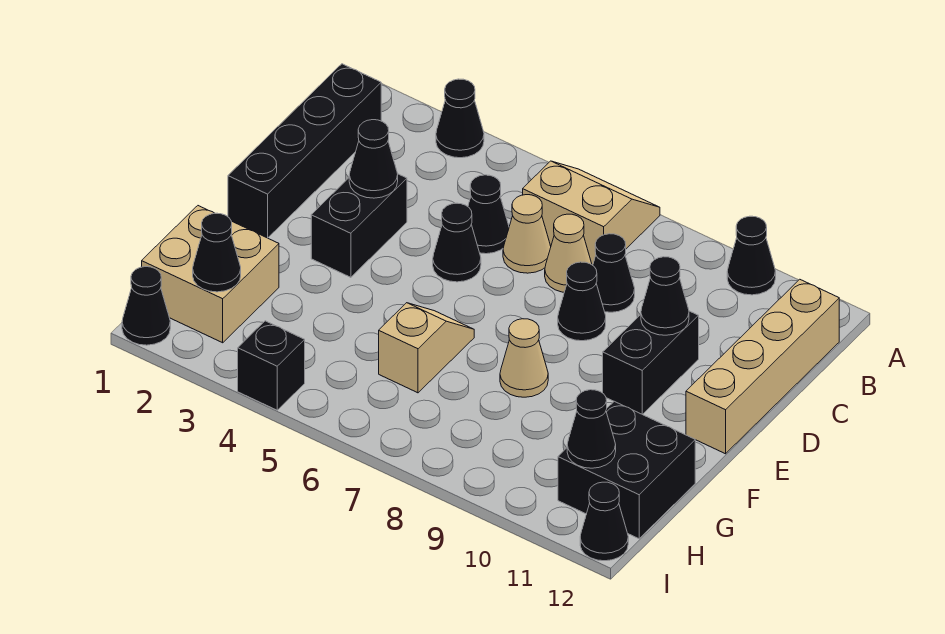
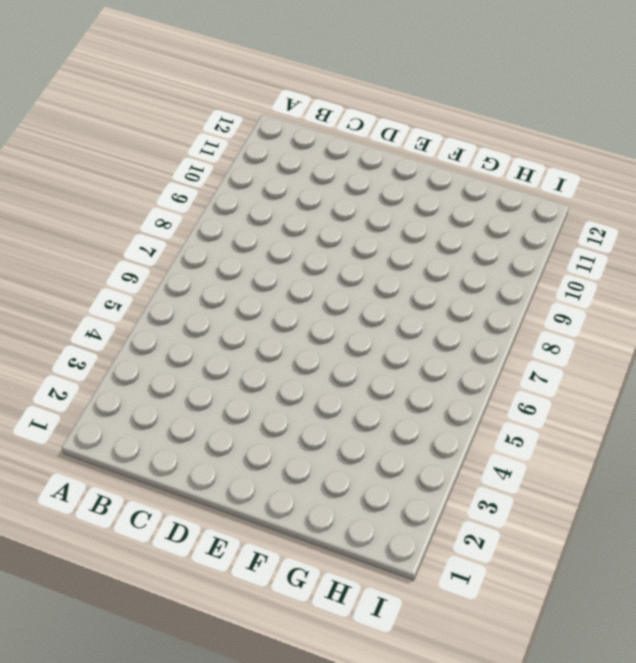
none -> black cone A3 level 1
none -> tan slope A6:B7 level 1 top B
none -> black cone A10 level 1

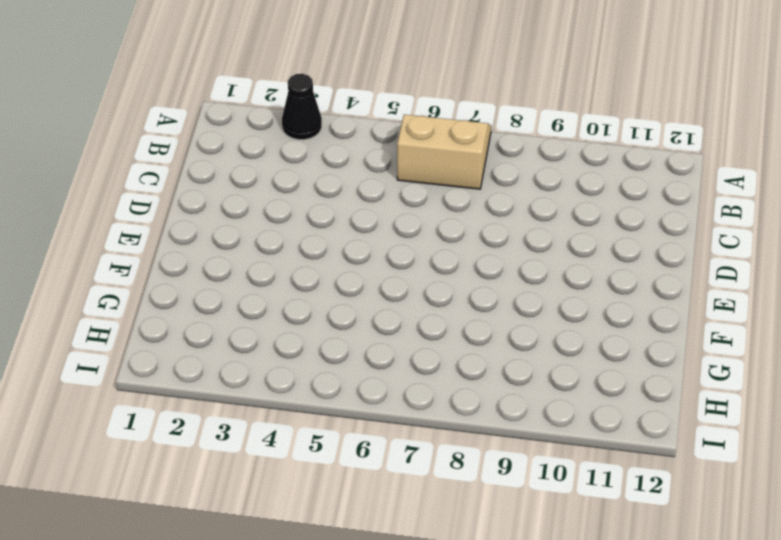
none -> black cone A10 level 1
none -> black brick B1:E1 level 1
none -> tan brick B12:E12 level 1

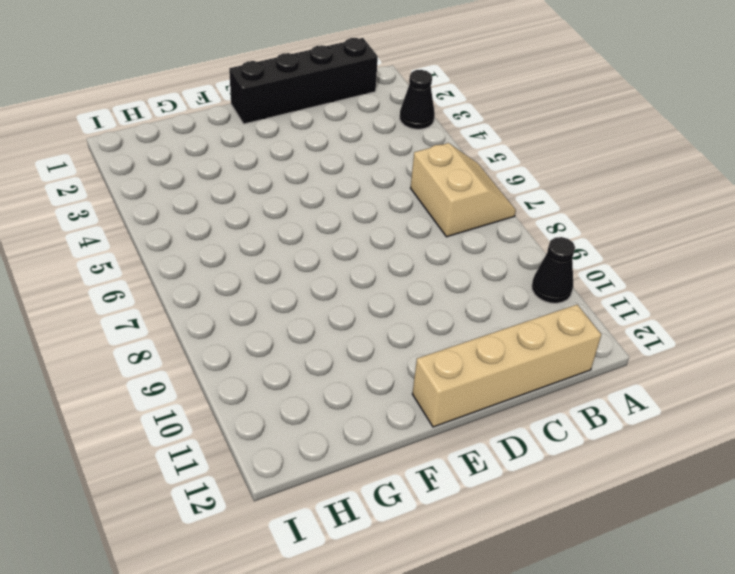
none -> black cone C5 level 1
none -> tan cone C6 level 1
none -> tan cone C7 level 1

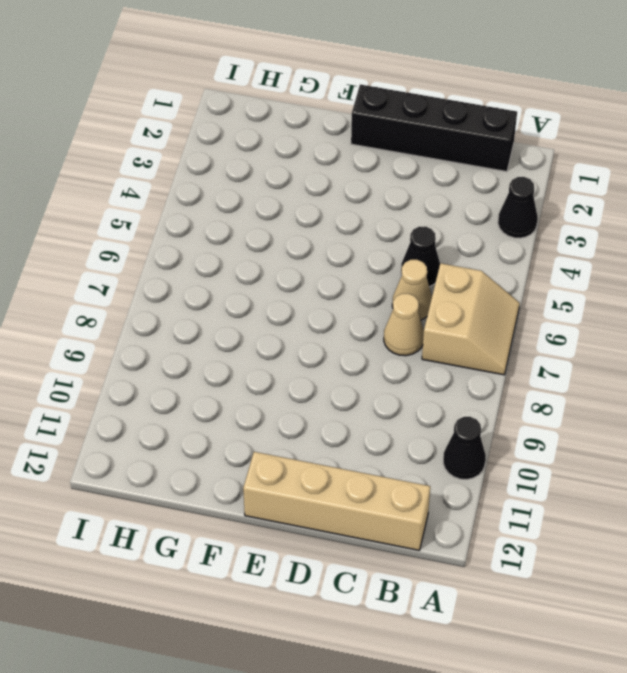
none -> black cone C8 level 1
none -> black brick D3:E3 level 1
none -> black cone D5 level 1

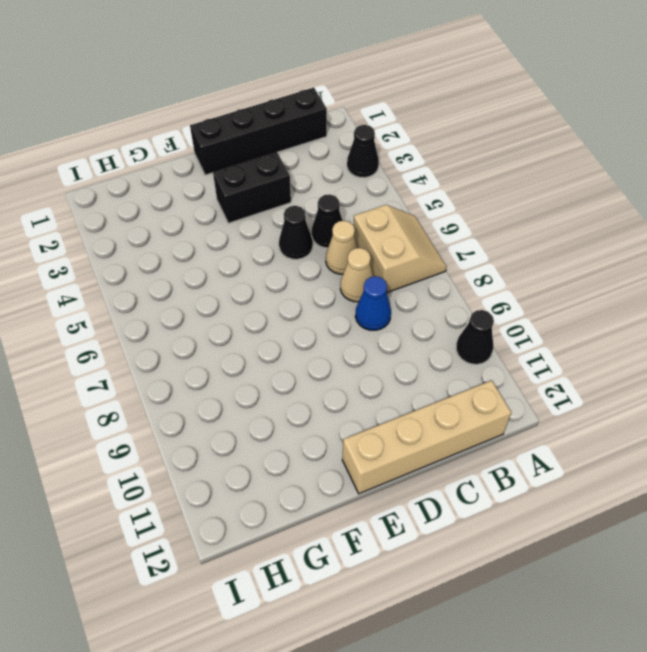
blue cone C8 level 1 -> black cone C8 level 1
none -> black cone D8 level 1
none -> black brick D10:E10 level 1
none -> tan slope F6:G6 level 1 top G

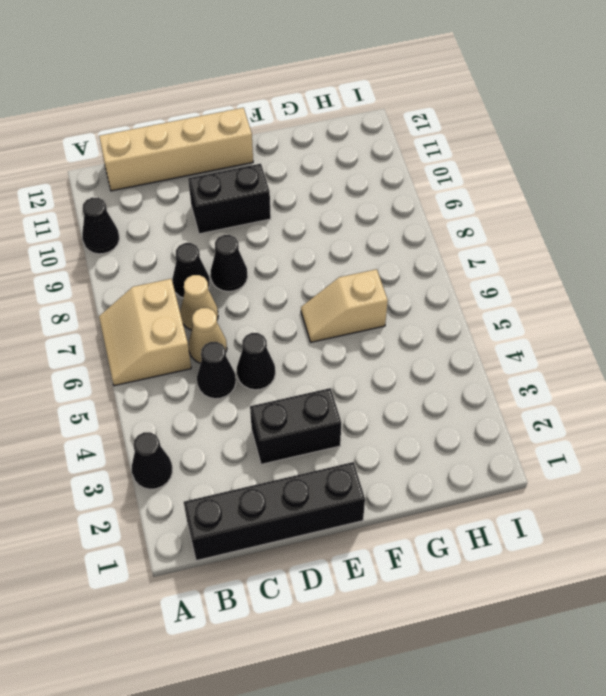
none -> tan cone F8 level 1
none -> tan brick G1:H2 level 1
none -> black brick G11:H12 level 1

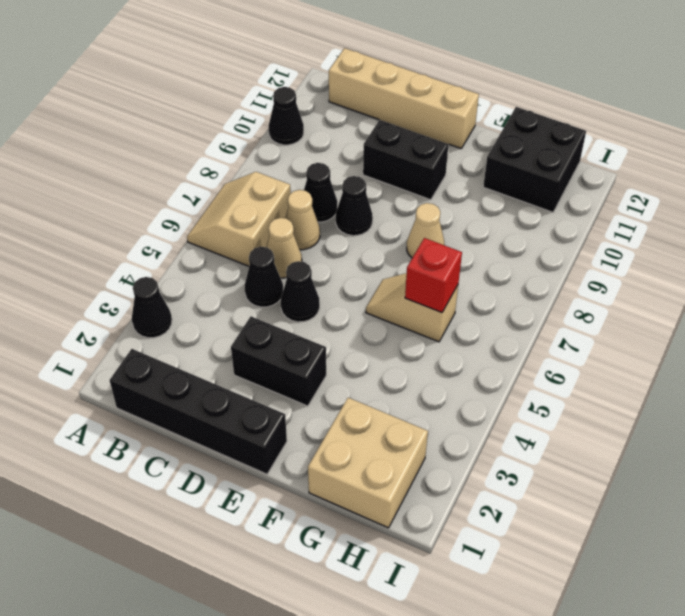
red brick G6 level 2 -> none
none -> black cone I1 level 1
none -> black brick I4 level 1
none -> black cone I12 level 1

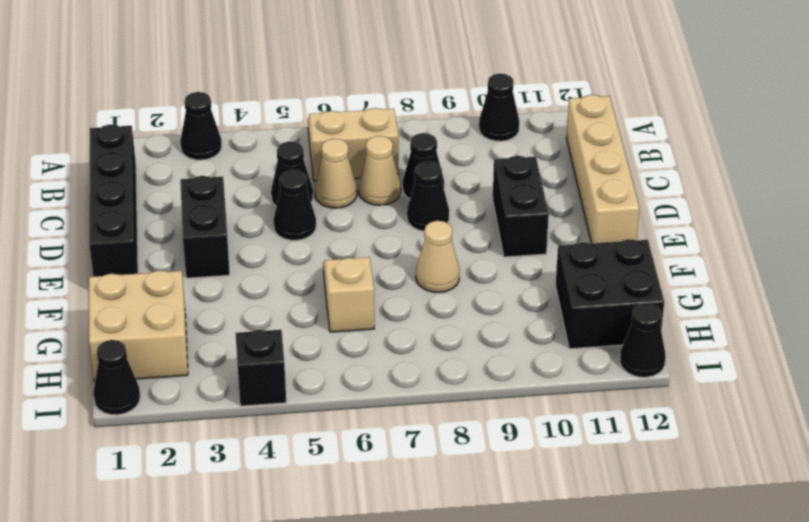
none -> black cone D3 level 2
none -> black cone D10 level 2
none -> black cone H2 level 2

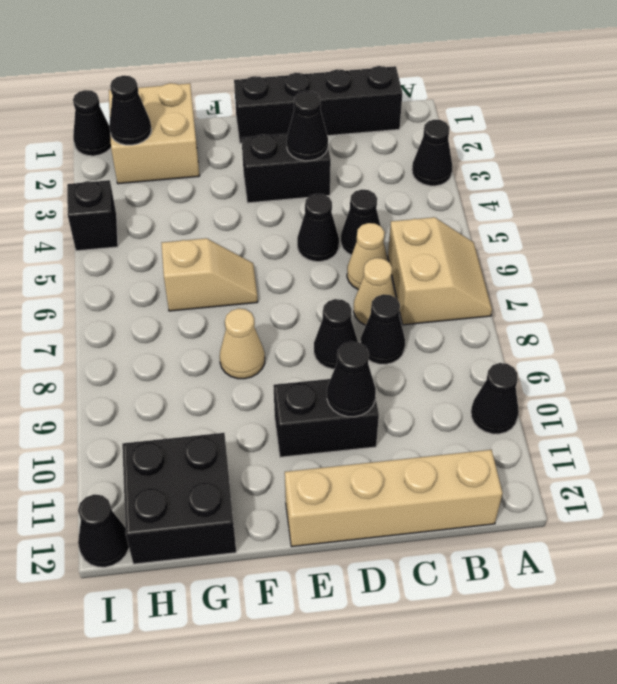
none -> black cone H11 level 2

